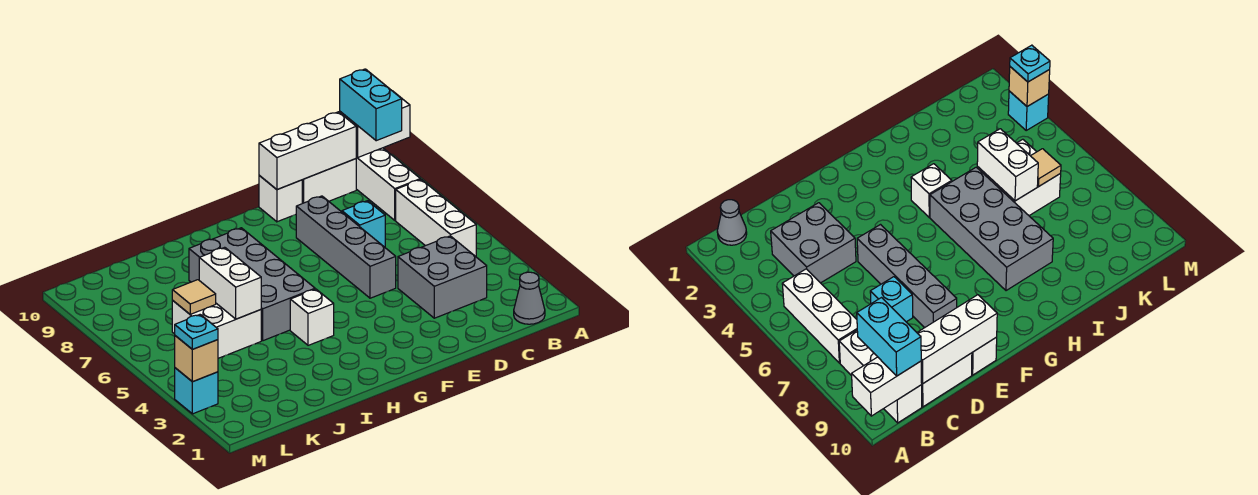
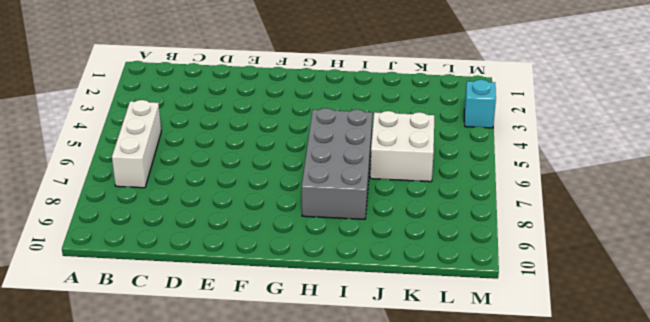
none -> grey cone B1 level 1
none -> white brick B8:B10 level 1
none -> grey brick C3:D4 level 1

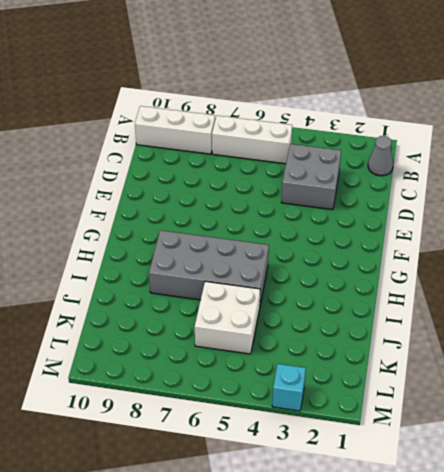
none -> white brick C10:D10 level 1
none -> cyan brick D7 level 1
none -> grey brick E5:E8 level 1

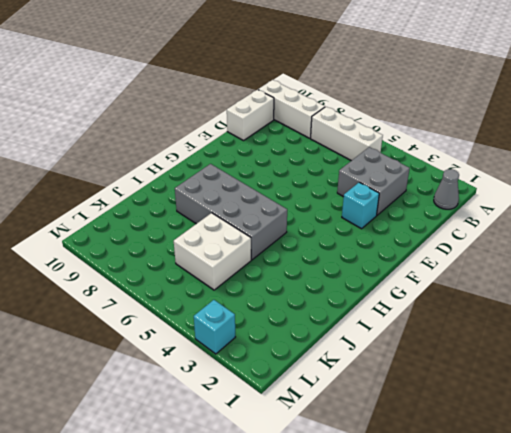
cyan brick E3 level 1 -> cyan brick D7 level 1
none -> grey brick E5:E8 level 1
none -> white brick E10 level 1
none -> white brick H4 level 1

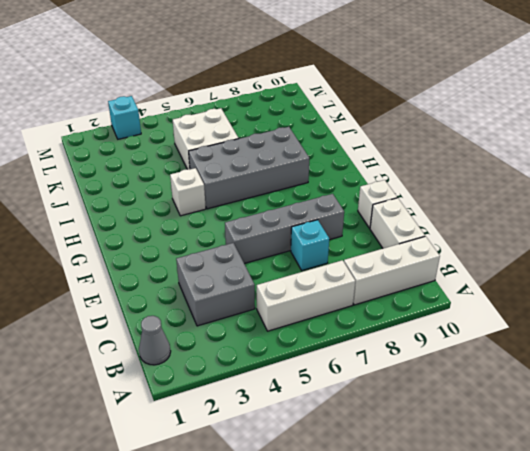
none -> white brick A10:B10 level 2
none -> white brick C10:E10 level 2
none -> white brick J5:J6 level 2

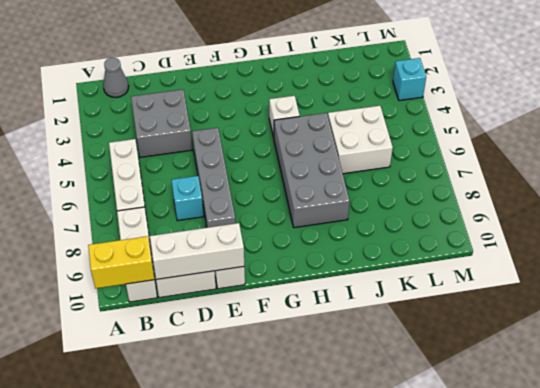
yellow brick A10:B10 level 2 -> white brick A10:B10 level 2
none -> white brick J5:J6 level 2
none -> tan tile K6 level 2
none -> tan brick M3 level 2

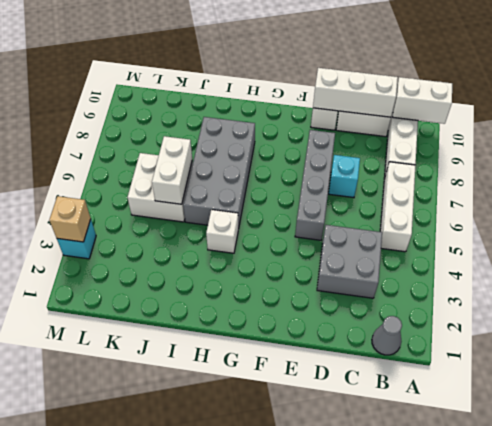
none -> tan tile K6 level 2
none -> cyan brick B9:B10 level 3
none -> cyan plate M3 level 3

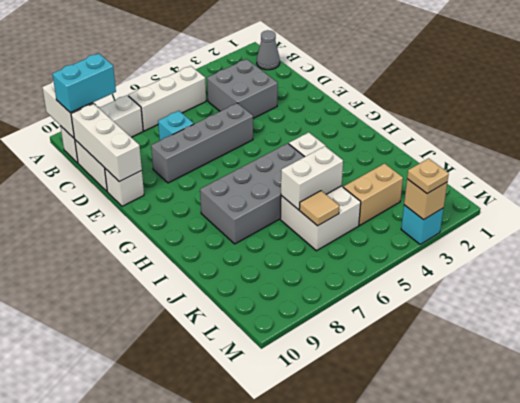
tan brick K3:K4 level 1 -> none
tan plate M3 level 3 -> cyan plate M3 level 3

